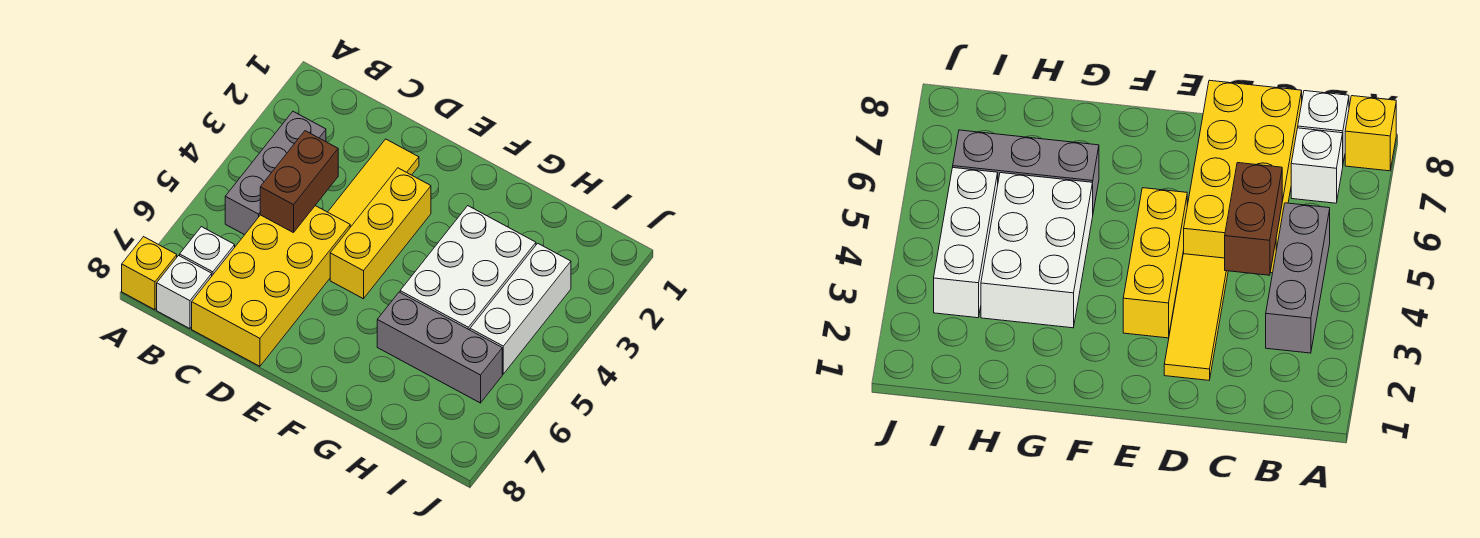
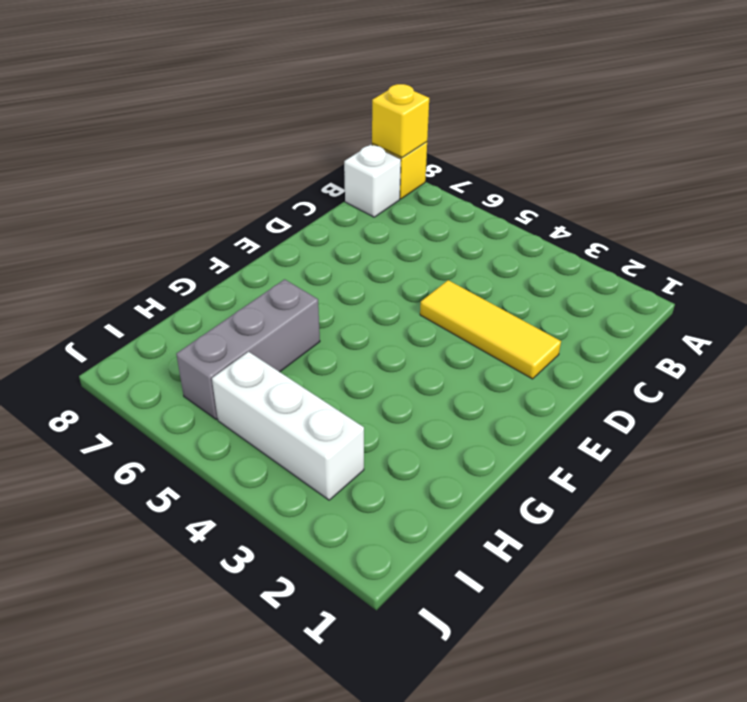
yellow brick A8 level 2 -> none
none -> grey brick B3:B5 level 1
none -> white brick B7 level 1

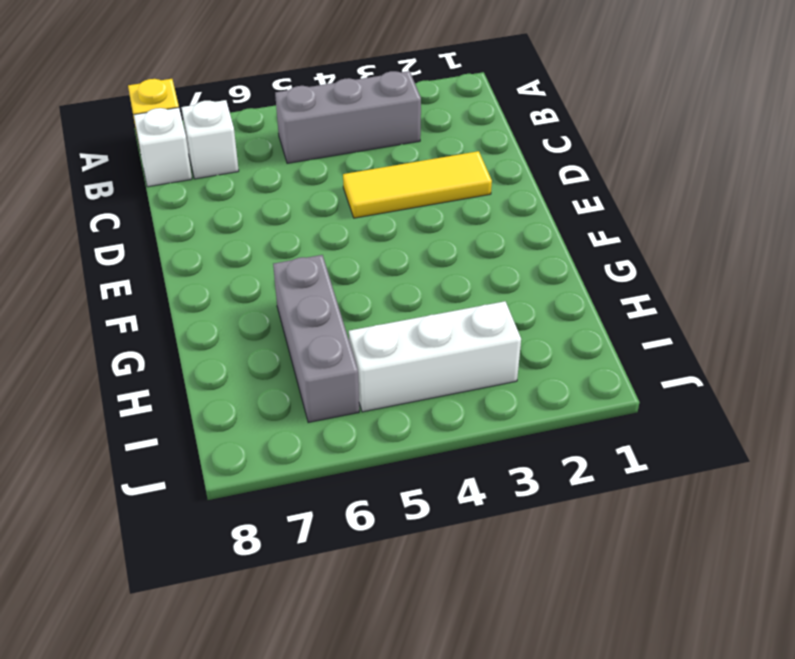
none -> yellow brick C5:D8 level 1
none -> yellow brick E3:E5 level 1

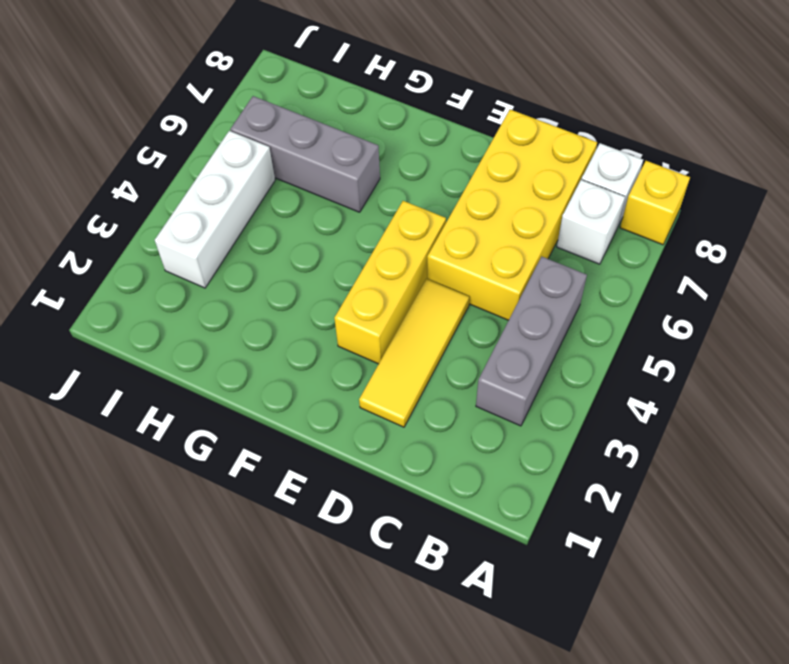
none -> white brick G3:H5 level 1
none -> brown brick C4:C5 level 2

